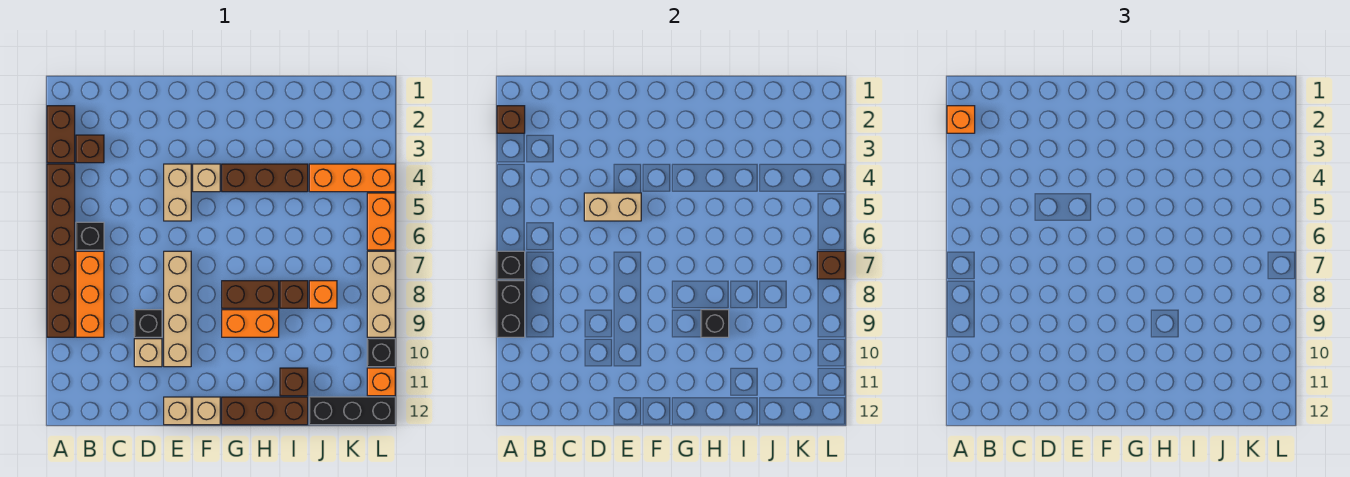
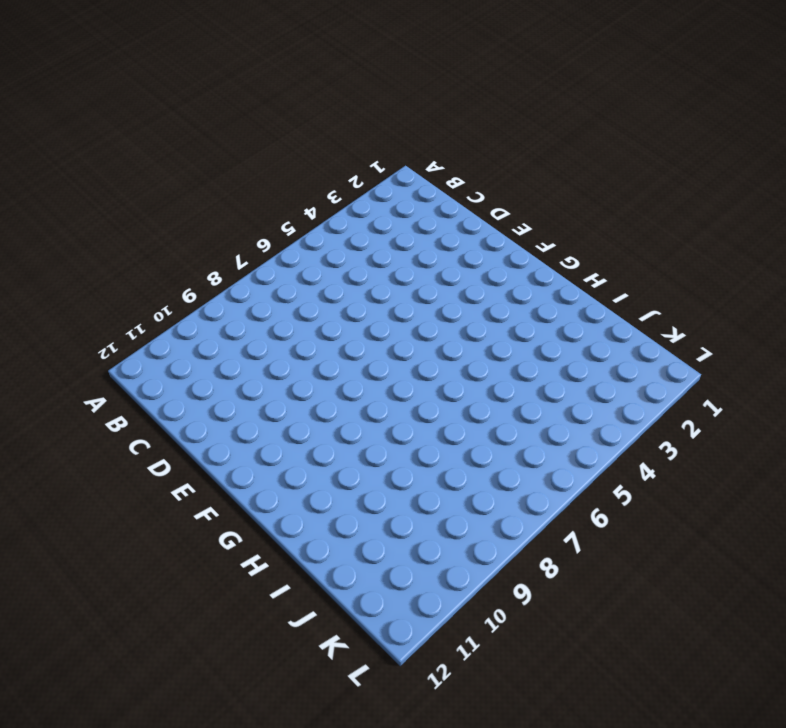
none -> brown brick A2:A3 level 1
none -> brown brick A4:A9 level 1
none -> brown brick B3 level 1
none -> black brick B6 level 1

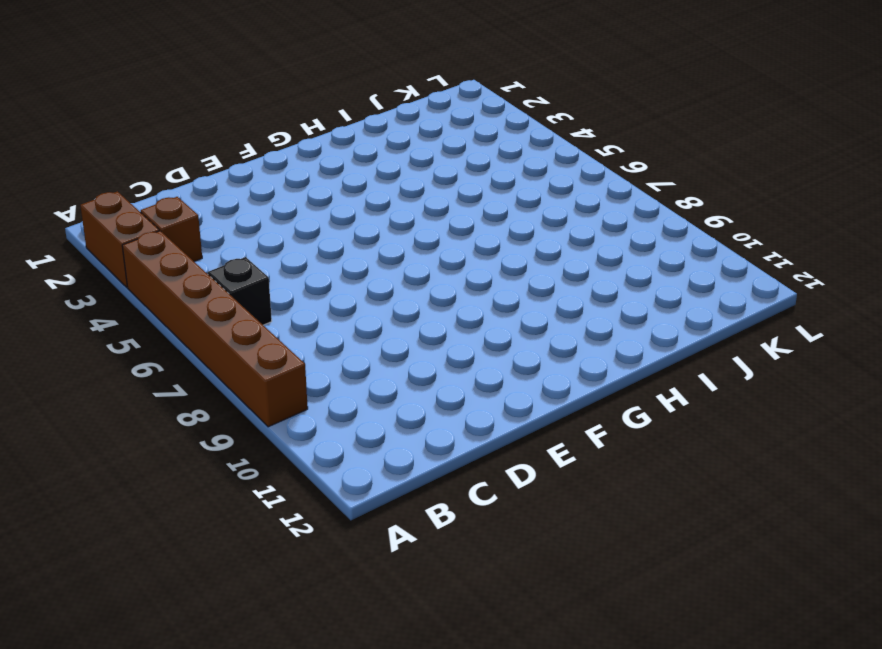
none -> orange brick B7:B9 level 1
none -> black brick D9 level 1
none -> tan brick D10 level 1
none -> tan brick E4:E5 level 1

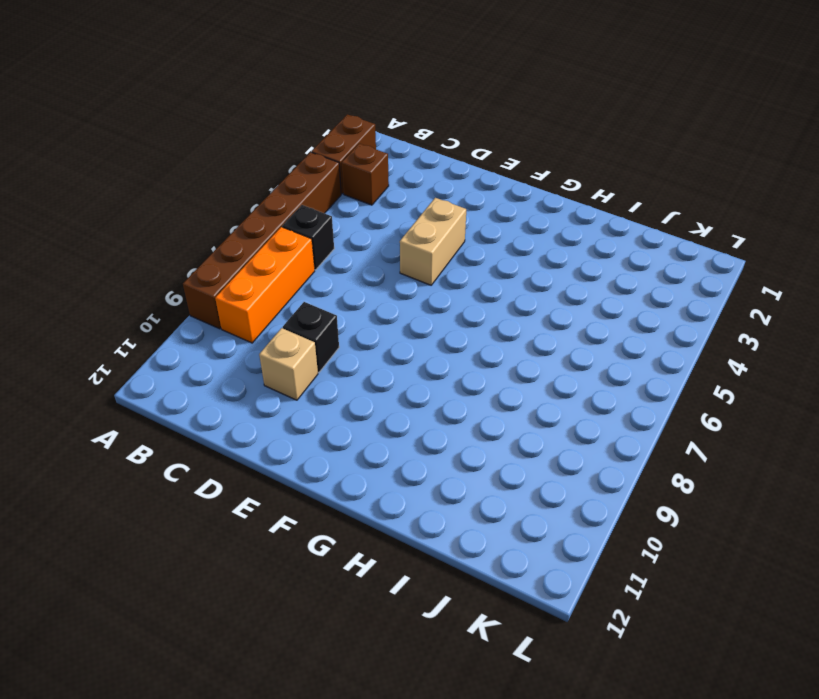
none -> tan brick E7:E10 level 1
none -> tan brick E12 level 1
none -> tan brick F4 level 1
none -> tan brick F12 level 1

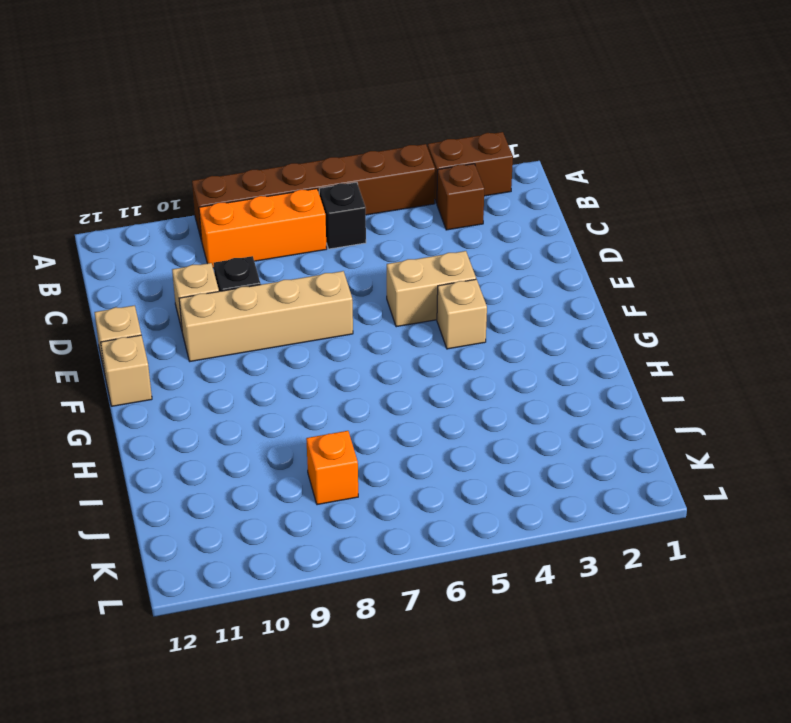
none -> brown brick G4:I4 level 1
none -> brown brick G8:H8 level 1
none -> orange brick G9:H9 level 1
none -> brown brick G12:I12 level 1

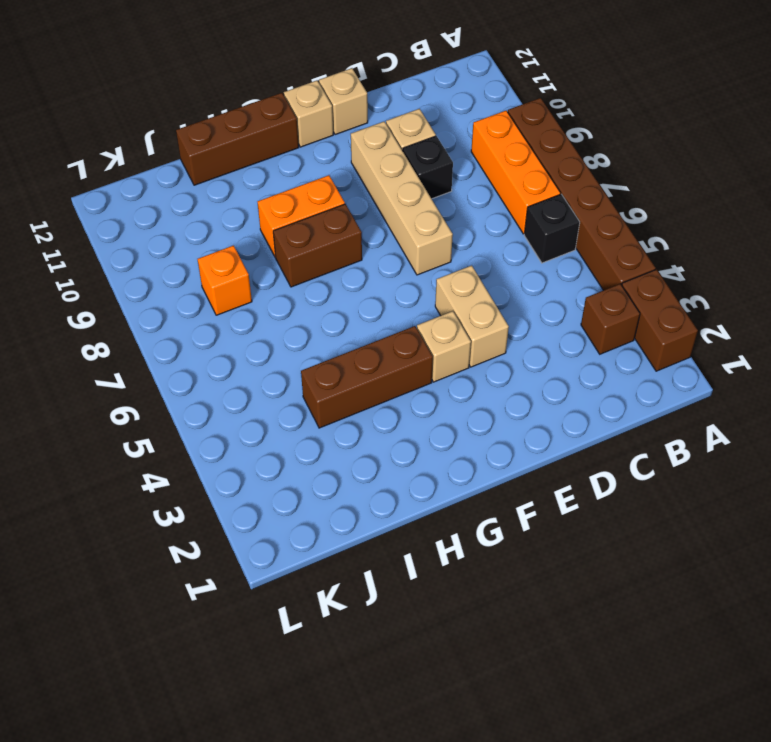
none -> brown brick I8 level 1
none -> brown brick I11 level 1
none -> orange brick J4:L4 level 1
none -> black brick J12:L12 level 1

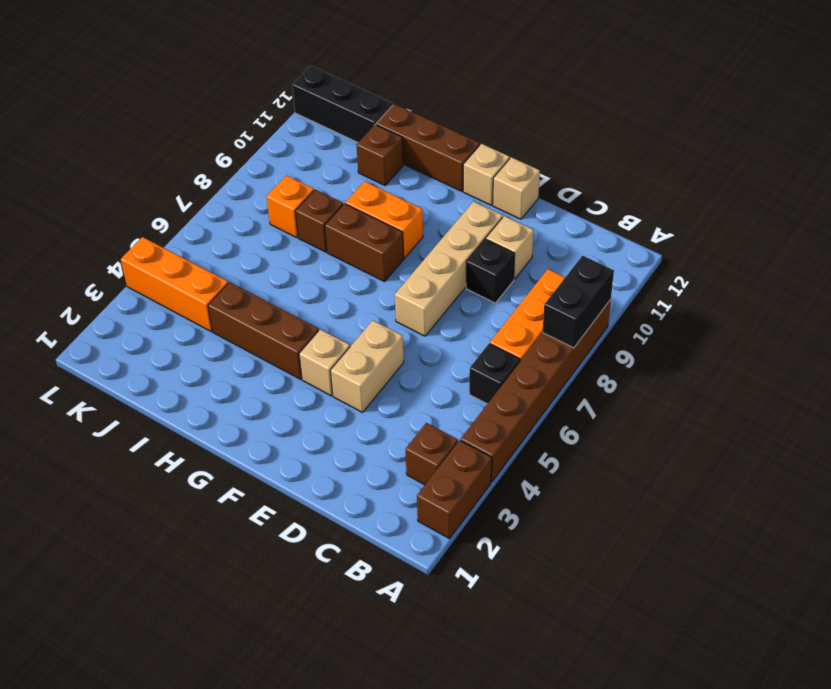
none -> orange brick L5:L6 level 1
none -> tan brick L7:L9 level 1
none -> black brick L10 level 1
none -> orange brick L11 level 1

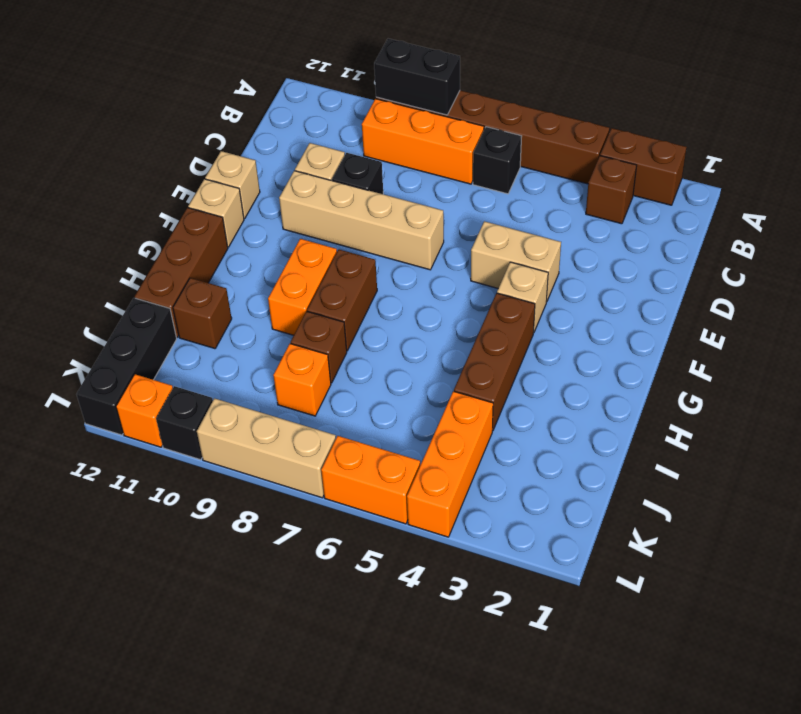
none -> brown brick A2 level 2
none -> black brick A7 level 2
none -> tan brick D5:E5 level 2
none -> black brick H9 level 2

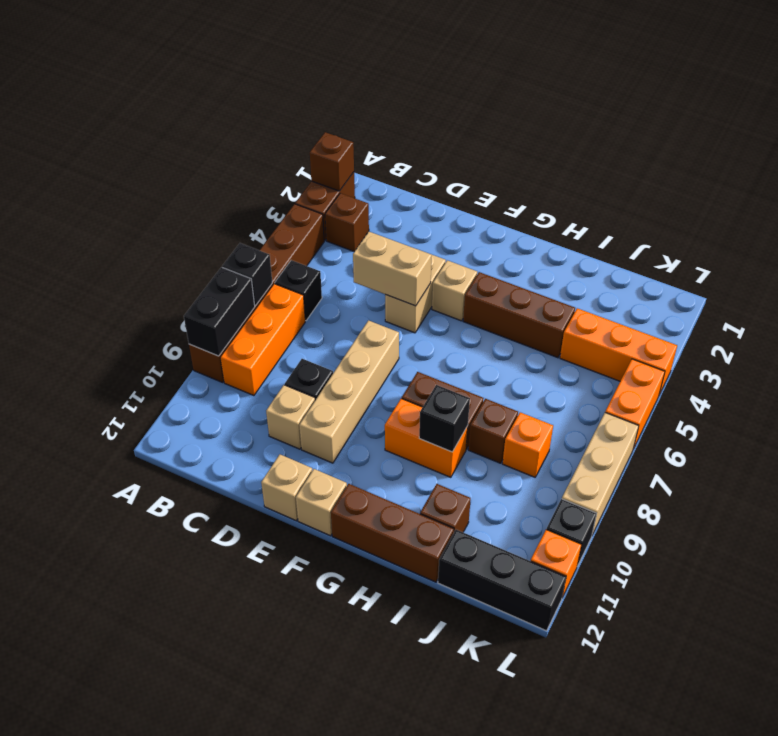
none -> brown brick L7 level 2
none -> orange brick A2 level 3

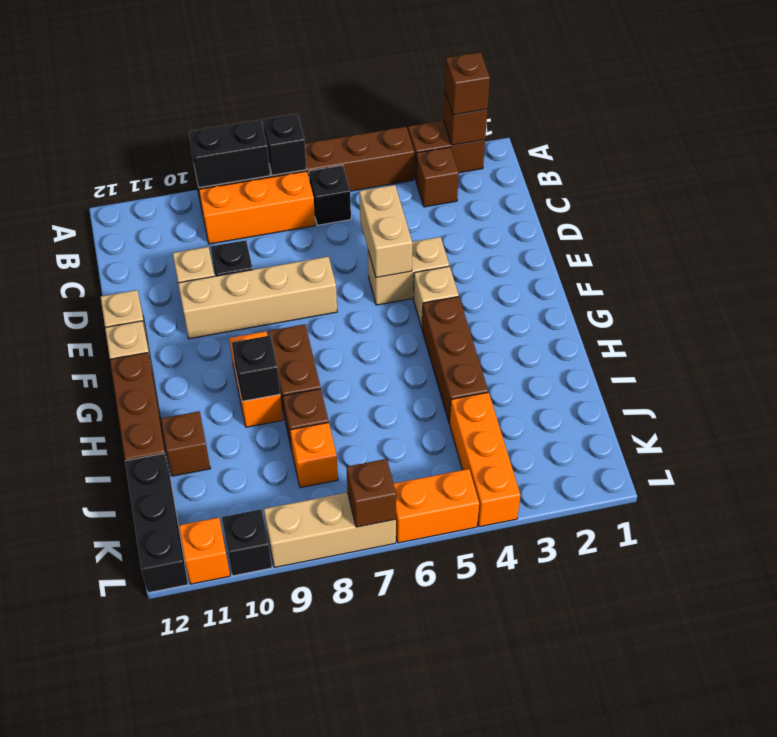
brown brick A2 level 3 -> orange brick A2 level 3

